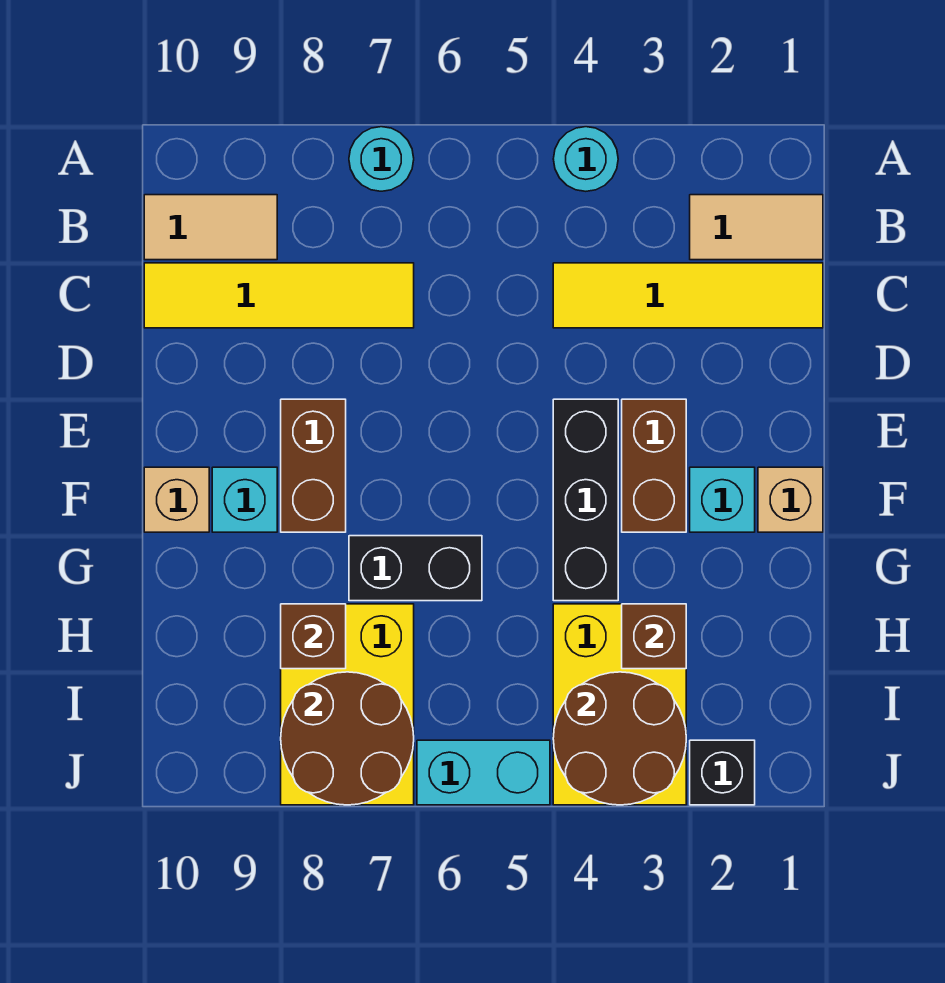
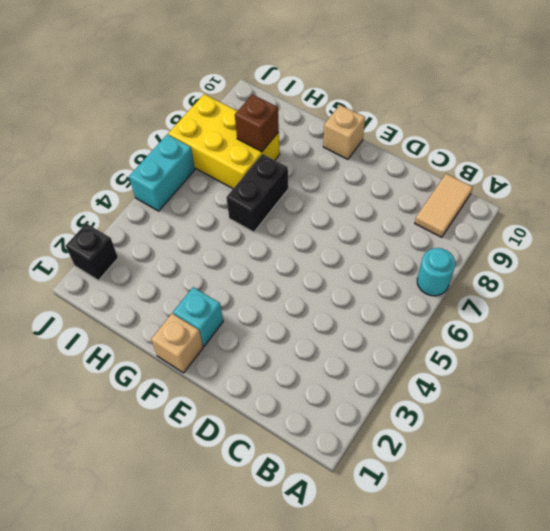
none -> cyan round brick A4 level 1
none -> tan tile B1:B2 level 1
none -> yellow tile C1:C4 level 1

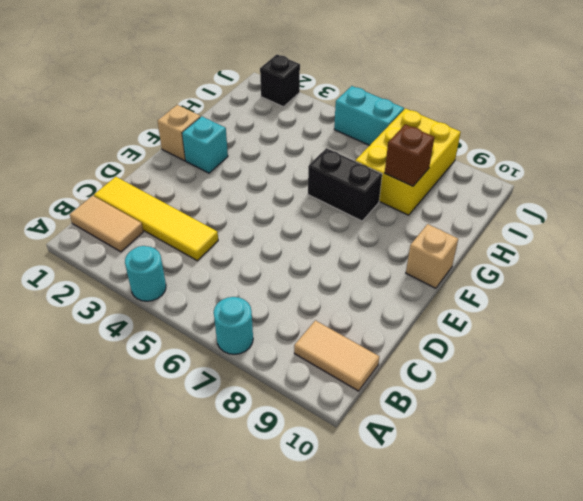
none -> yellow tile C7:C10 level 1
none -> brown brick E3:F3 level 1
none -> black brick E4:G4 level 1

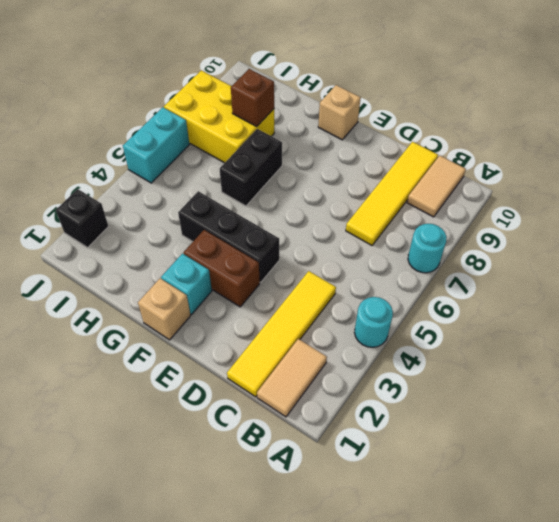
none -> brown brick E8:F8 level 1
none -> cyan brick F9 level 1
none -> yellow brick H3:J4 level 1

